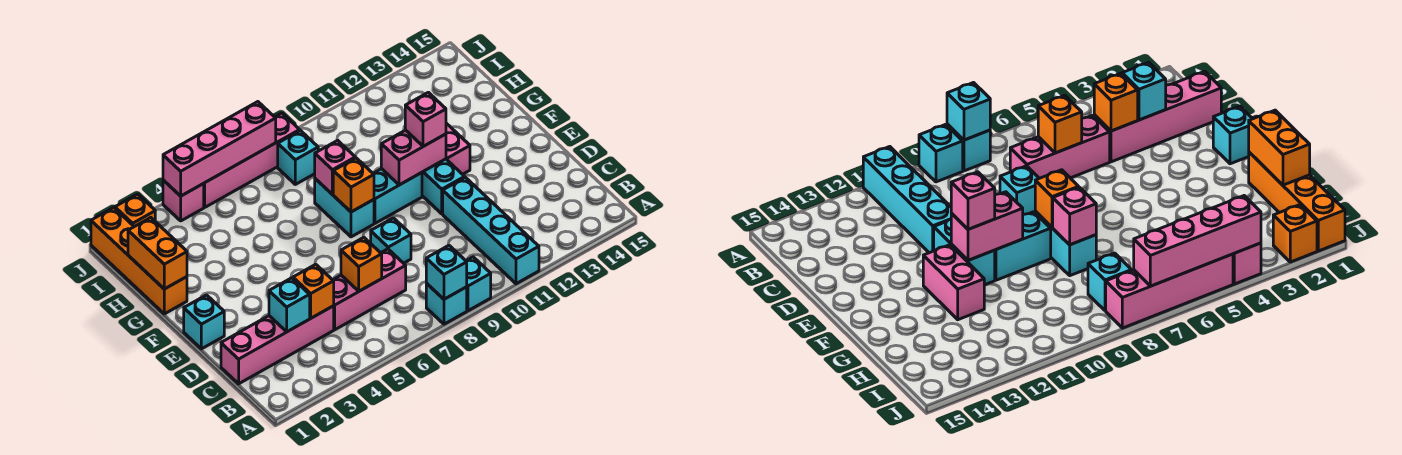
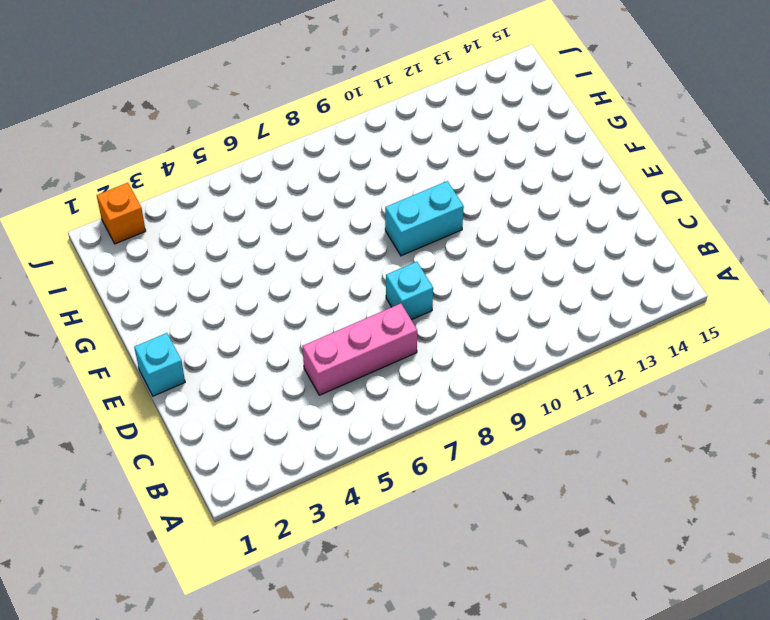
none -> cyan brick A8 level 1
none -> cyan brick A9 level 1
none -> cyan brick A11:D11 level 1

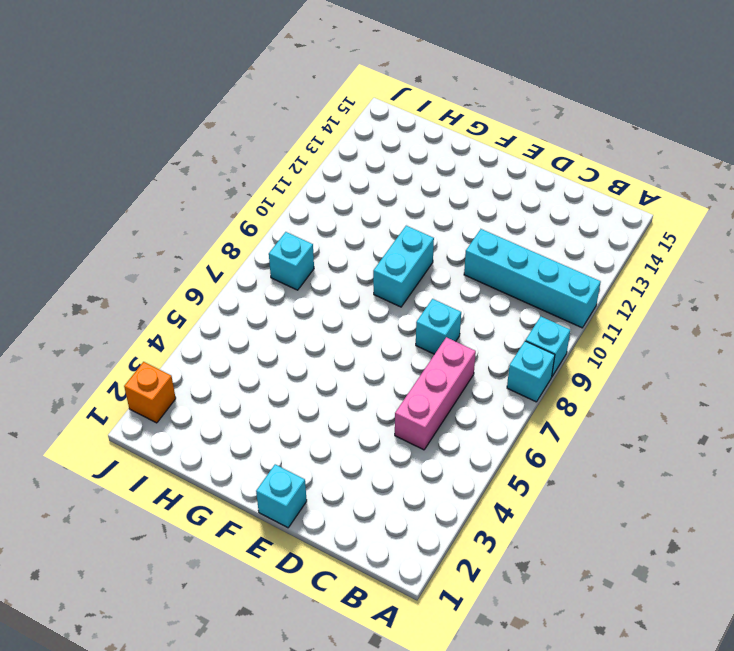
none -> pink brick C1:C4 level 1
none -> cyan brick E11:F11 level 1
none -> cyan brick F8:G8 level 1

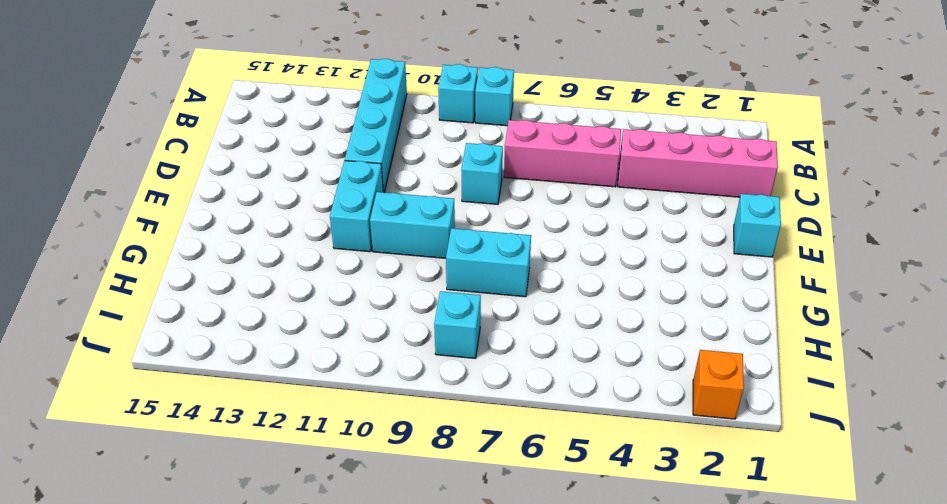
cyan brick G7:G8 level 1 -> cyan brick F8:G8 level 1
none -> pink brick F12:G12 level 1
none -> orange brick G1:J1 level 1
none -> pink brick J4 level 1

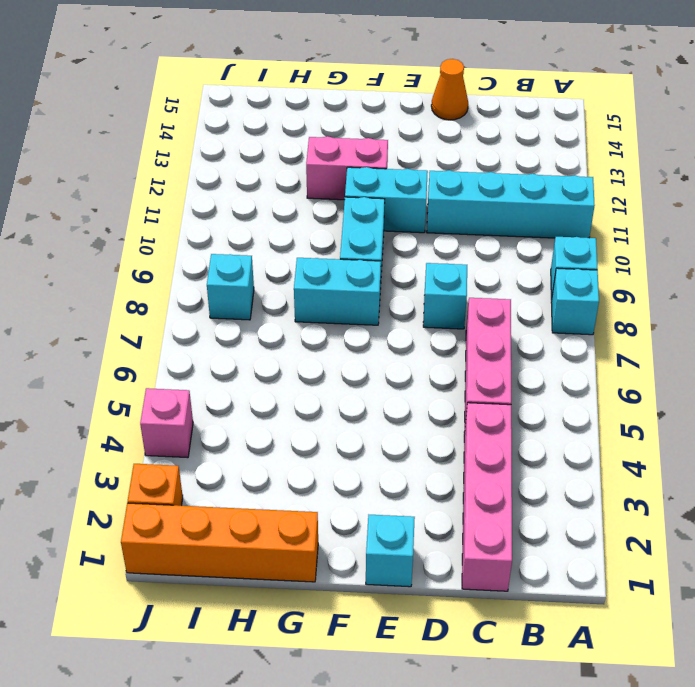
orange cone D15 level 1 -> none
none -> pink brick J5:J8 level 1
none -> cyan brick A8 level 2
none -> cyan brick C3 level 2

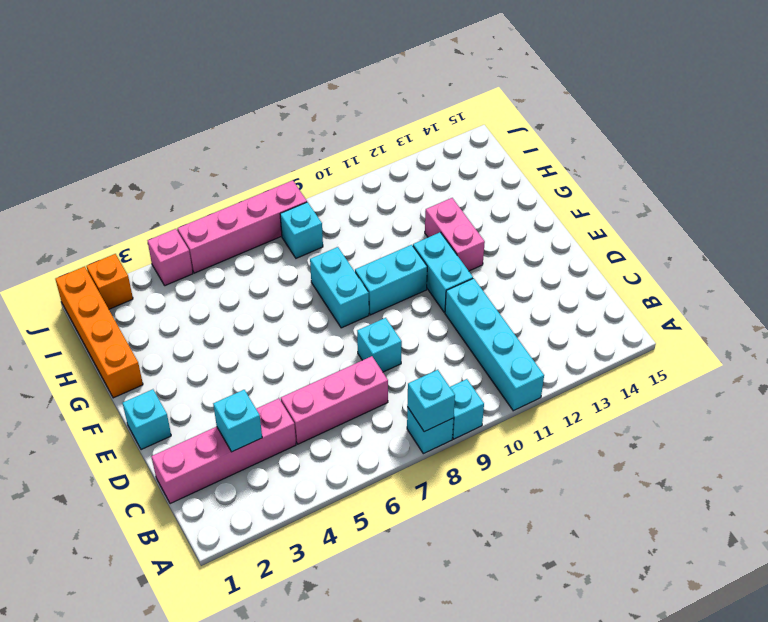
none -> orange brick C4 level 2
none -> orange brick C6 level 2
none -> orange brick F8 level 2

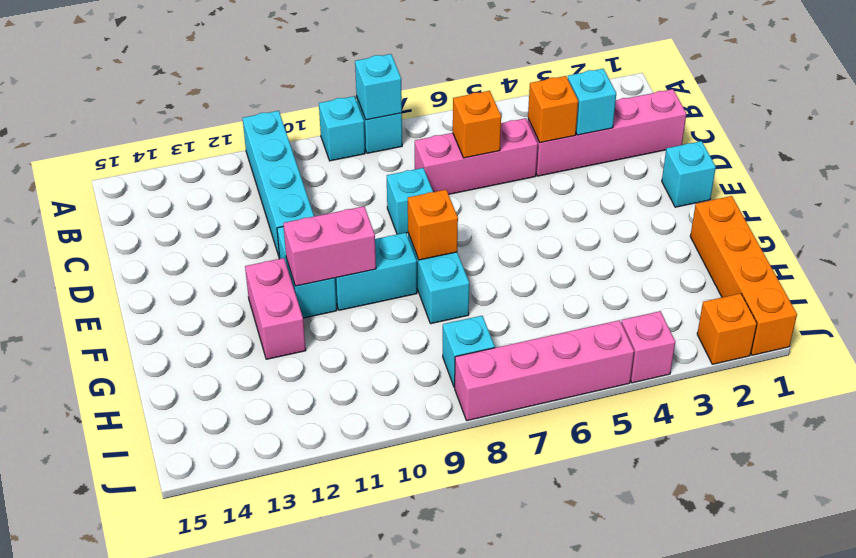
none -> orange brick G1:H1 level 2
none -> pink brick G8 level 2
none -> pink brick J4:J7 level 2

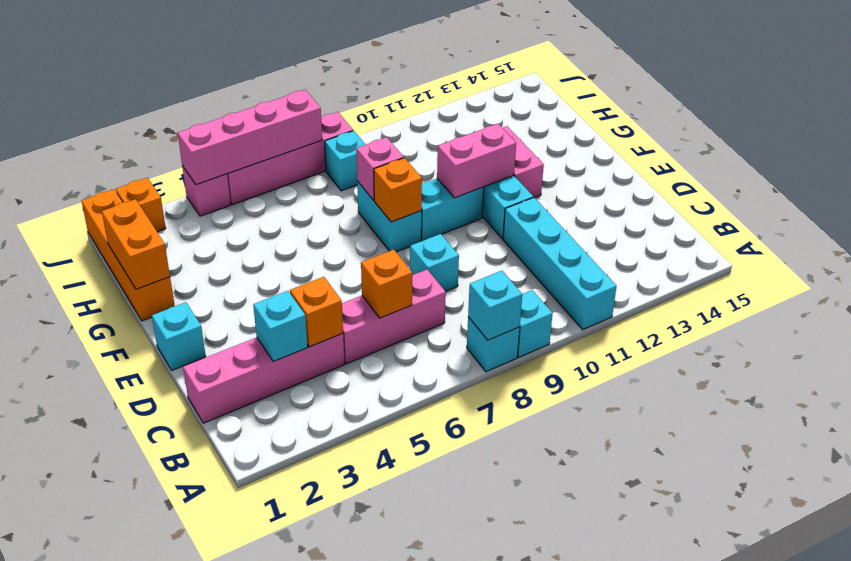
none -> pink brick F11 level 3

